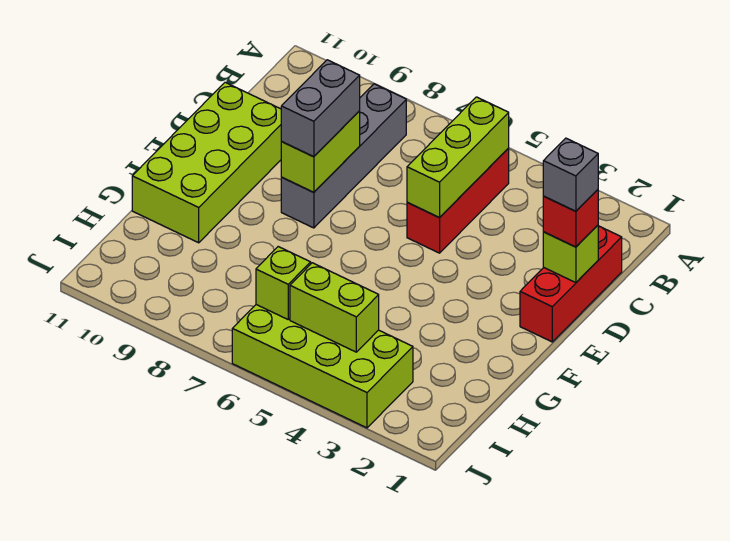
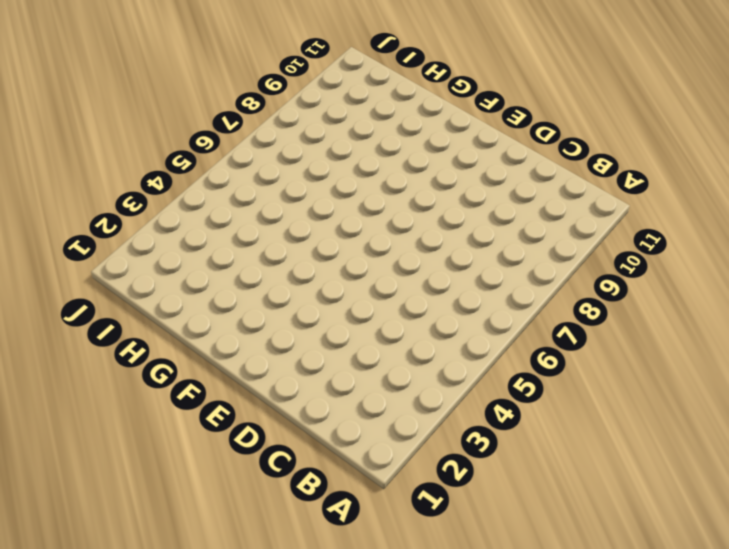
none -> red brick B5:D5 level 1
none -> grey brick B8:E8 level 1
none -> red brick C1:E1 level 1

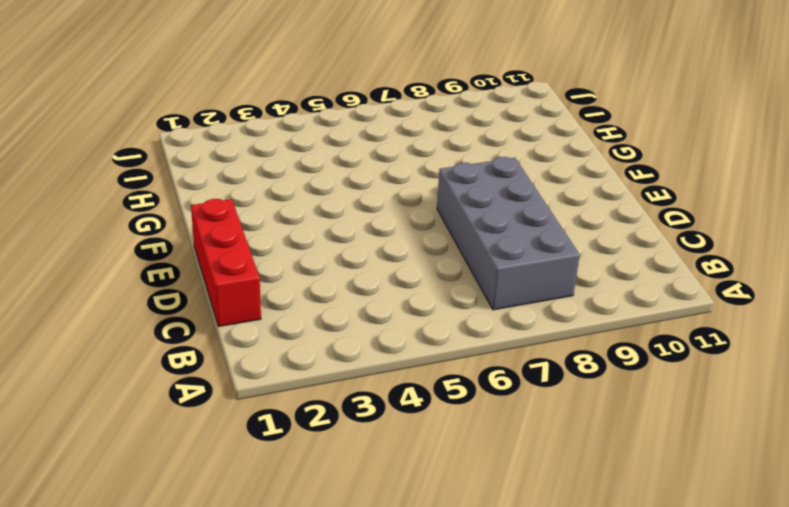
grey brick B7:E8 level 1 -> grey brick B8:E8 level 1
none -> red brick B5:D5 level 1
none -> lime brick D10:G11 level 1
none -> lime brick I3:J6 level 1

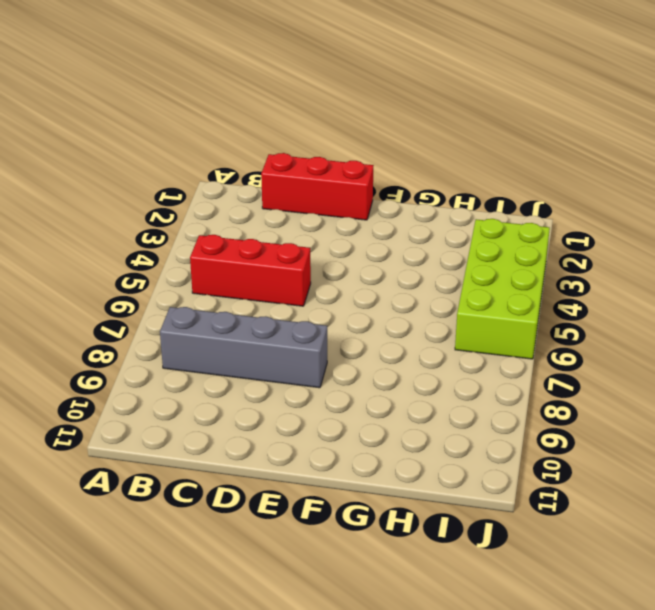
none -> lime brick D10:G11 level 1
none -> lime brick B5:D5 level 2
none -> lime brick D1 level 2

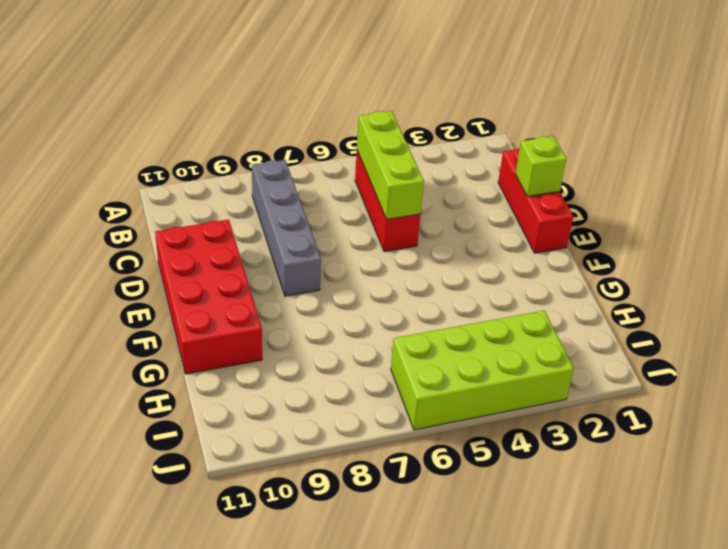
red brick D10:G11 level 1 -> lime brick D10:G11 level 1
none -> lime brick D8:E8 level 2
none -> lime brick I4:I5 level 2
none -> lime brick I6 level 2

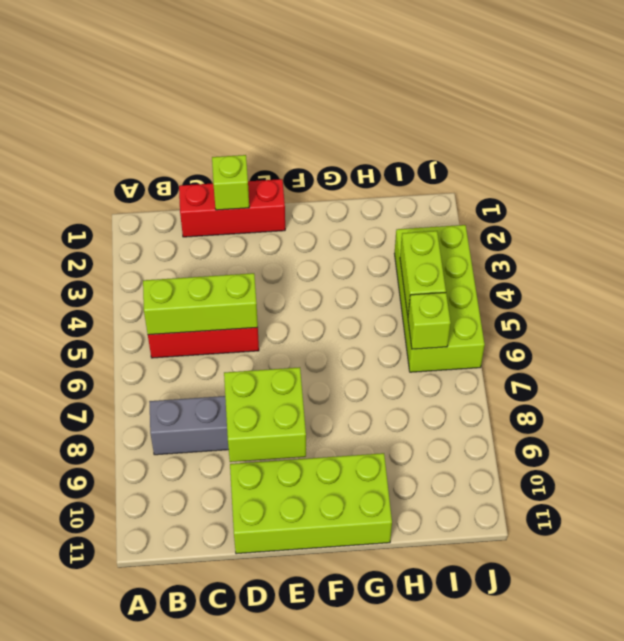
lime brick D8:E9 level 2 -> lime brick D8:E8 level 2
none -> red brick D1 level 3
none -> grey brick D8:E8 level 3
none -> grey brick D1 level 4

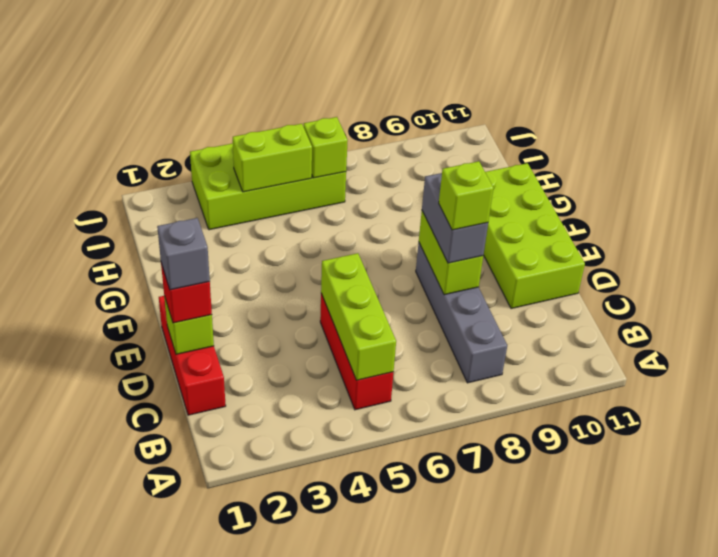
lime brick D8 level 4 -> none

